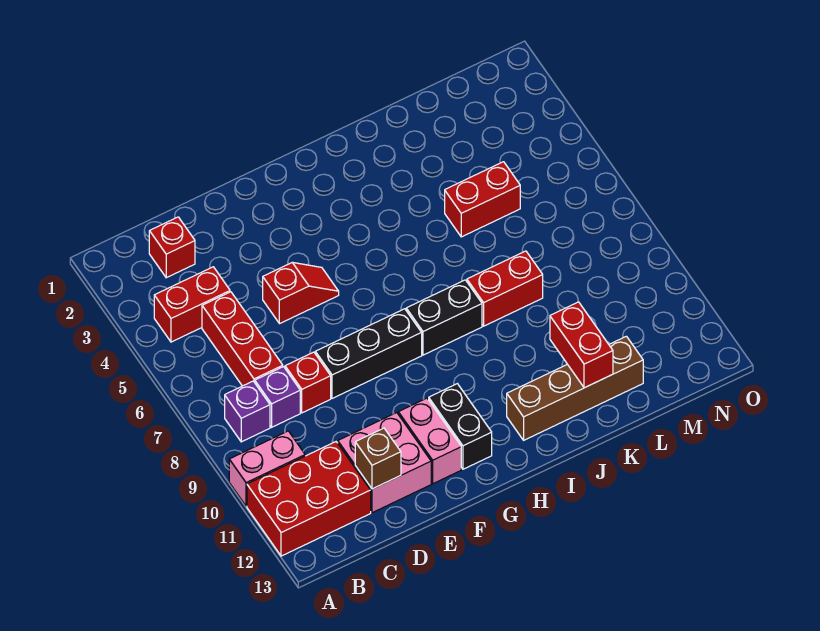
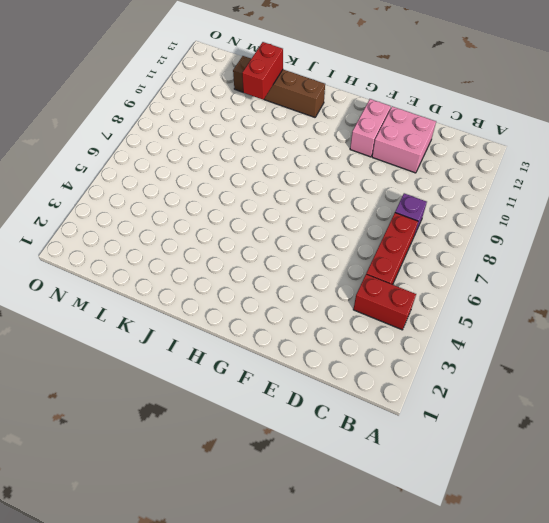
none -> pink brick A10:B10 level 1
none -> red brick A11:C12 level 1
none -> purple brick B8 level 1

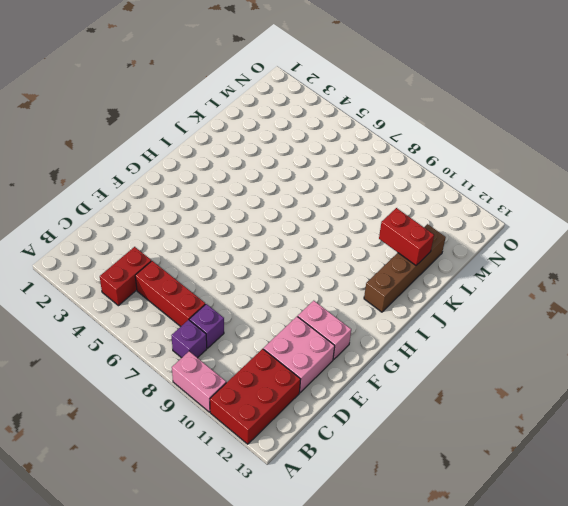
pink brick A9:A10 level 1 -> pink brick A10:B10 level 1
none -> red brick C2 level 1
none -> red brick D8 level 1
none -> red slope E5:F5 level 1 top E

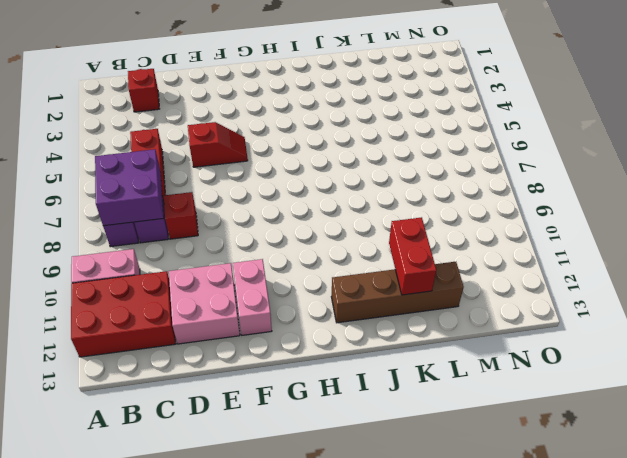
purple brick B7:C8 level 2 -> none
none -> red brick B4:C4 level 1
none -> black brick E8:G8 level 1
none -> black brick G11:G12 level 1

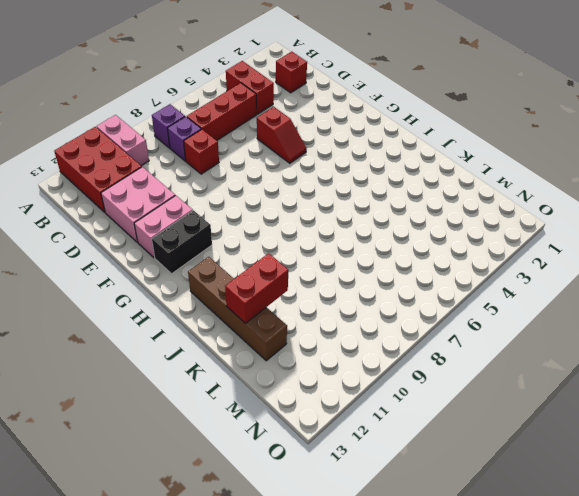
none -> black brick E8:G8 level 1
none -> black brick H8:I8 level 1
none -> red brick J8:K8 level 1

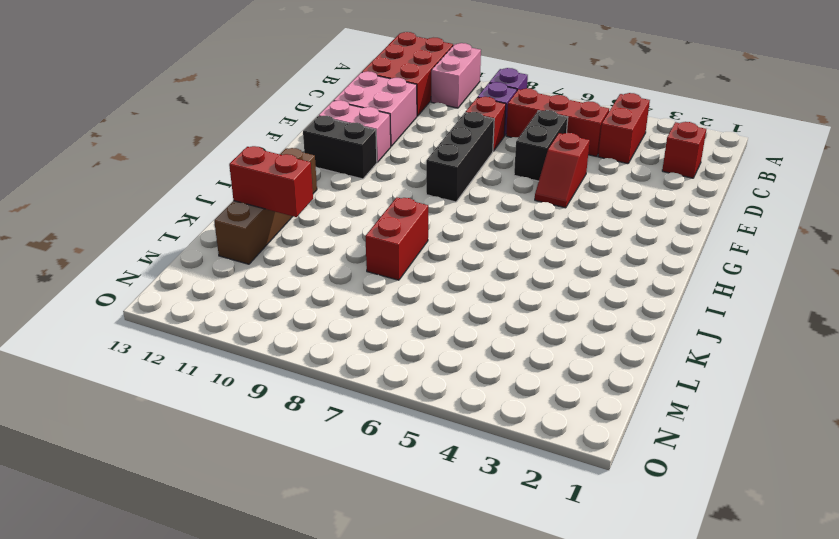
black brick D6:E6 level 1 -> black brick H8:I8 level 1
none -> red brick K5:L5 level 1
none -> brown brick D12 level 2

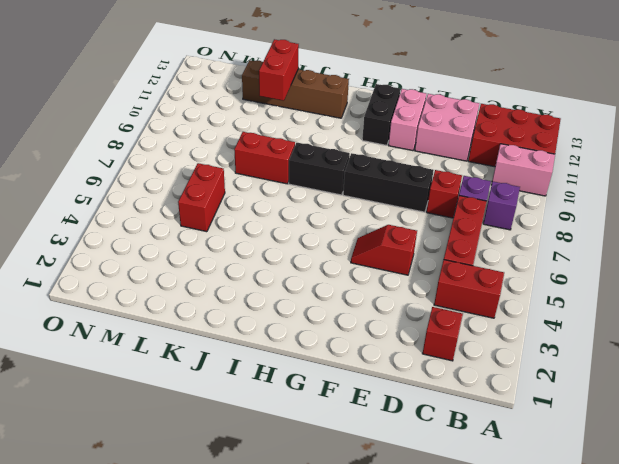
red brick L5:L6 level 1 -> red brick K5:L5 level 1
none -> brown brick D12 level 2

